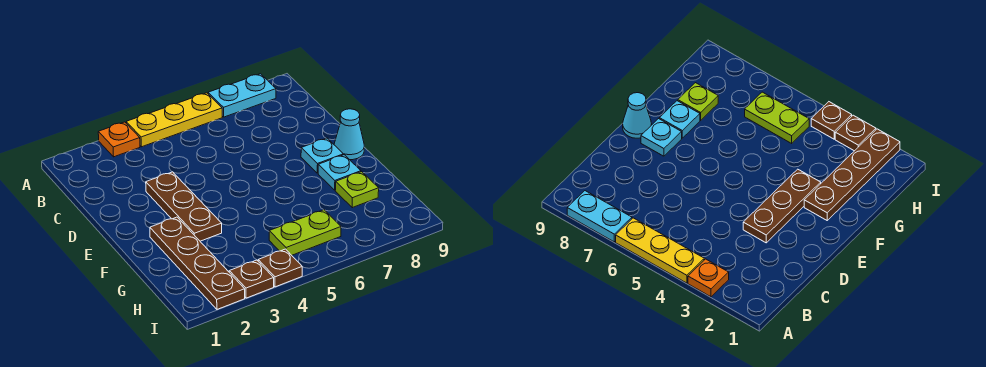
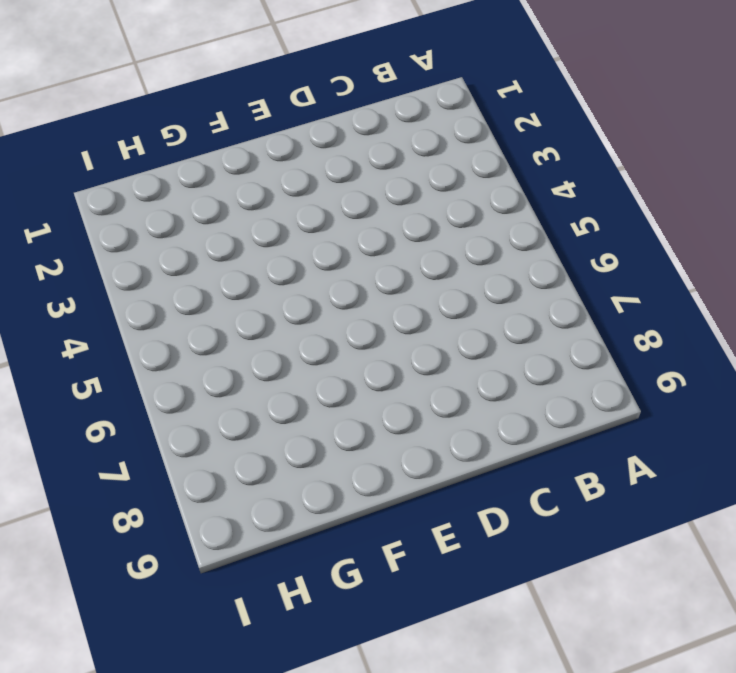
none -> orange plate A3 level 1
none -> yellow plate A4:A6 level 1
none -> cyan plate A7:A8 level 1

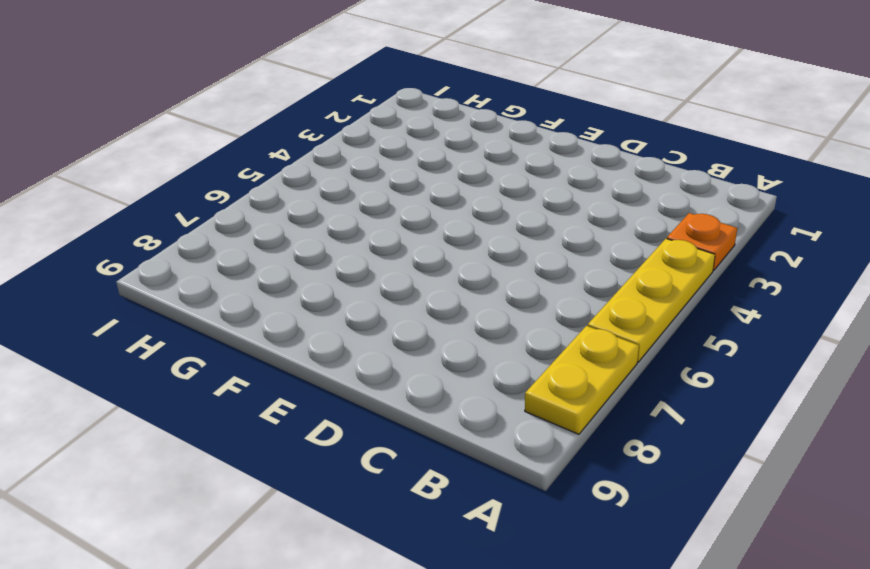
yellow plate A7:A8 level 1 -> cyan plate A7:A8 level 1
none -> brown plate D3:F3 level 1
none -> cyan plate E8 level 1
none -> cyan cone E9 level 1

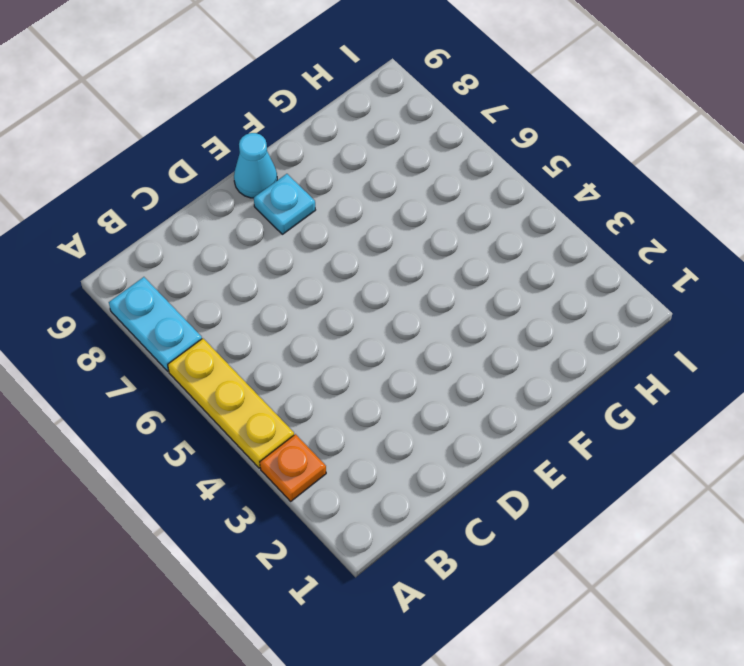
none -> brown plate D3:F3 level 1
none -> brown plate F2:I2 level 1
none -> cyan plate F8 level 1

